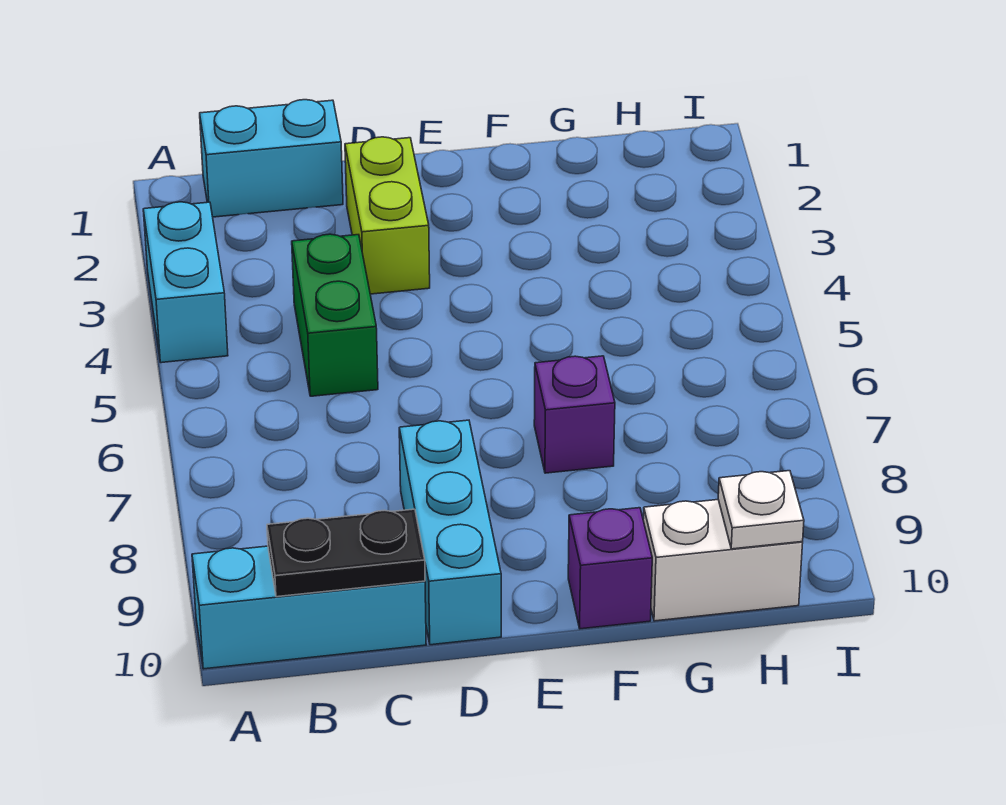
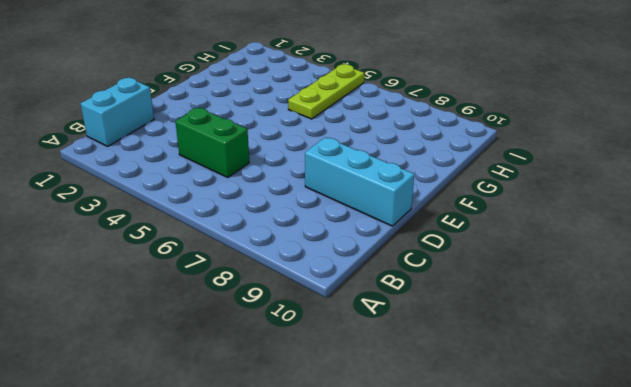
lime plate G5:I5 level 1 -> none
none -> cyan brick A3:A4 level 1
none -> cyan brick A10:C10 level 1

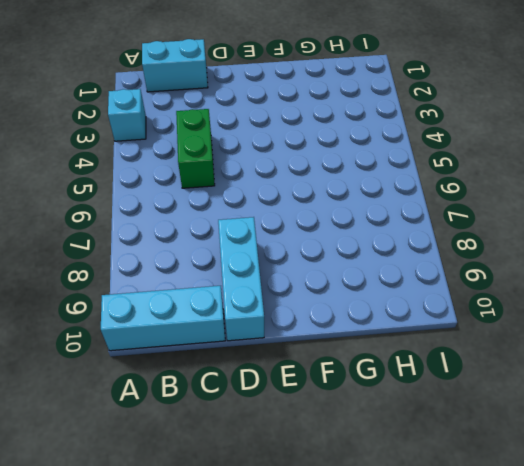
cyan brick A3 level 1 -> cyan brick A3:A4 level 1
none -> lime brick D2:D3 level 1
none -> purple brick F7 level 1

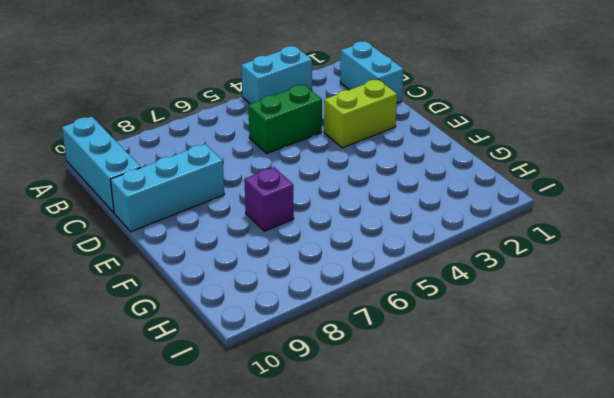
none -> purple brick F10 level 1
none -> white brick G10:H10 level 1

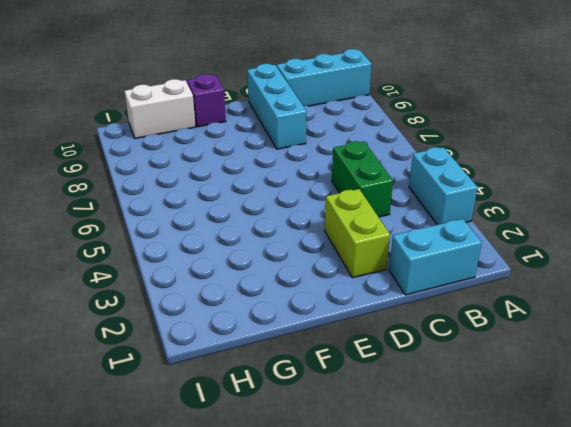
none -> purple brick F7 level 1
none -> black plate B10:C10 level 2

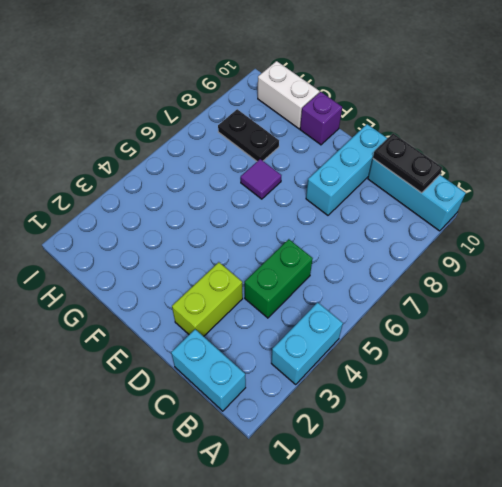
purple tile F7 level 1 -> purple brick F7 level 1
black plate G8:H8 level 1 -> none
none -> white plate H10 level 2

